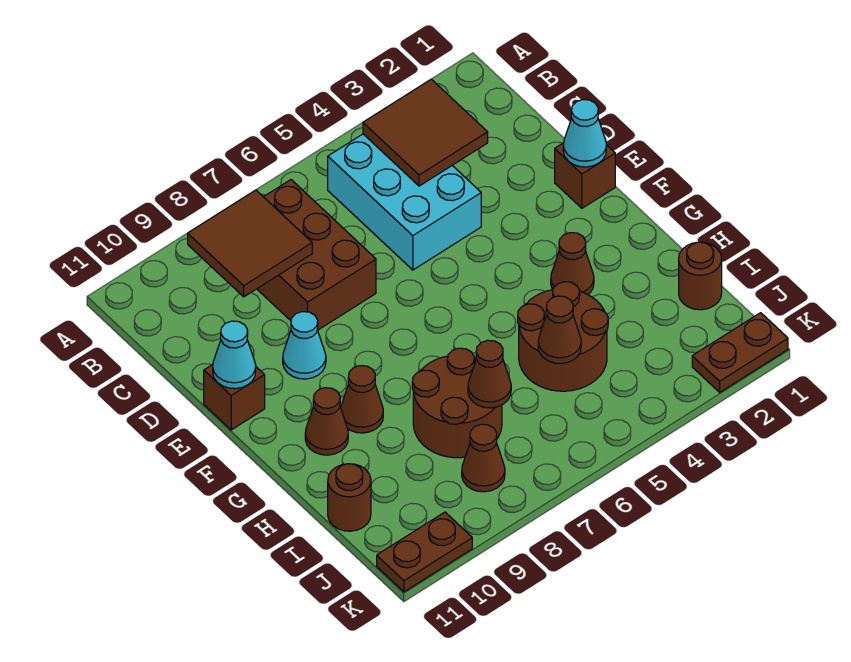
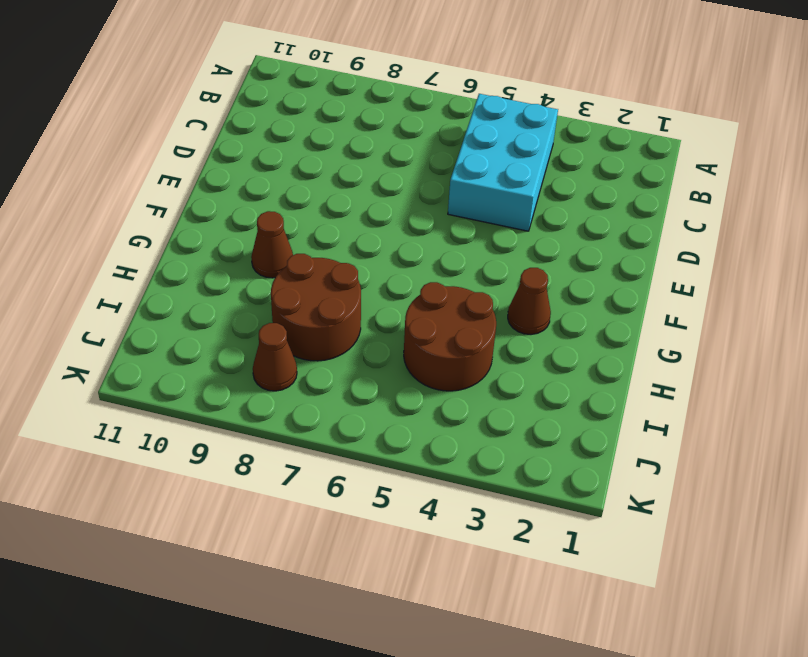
none -> brown brick B7:D8 level 1
none -> brown brick E1 level 1
none -> cyan cone E9 level 1

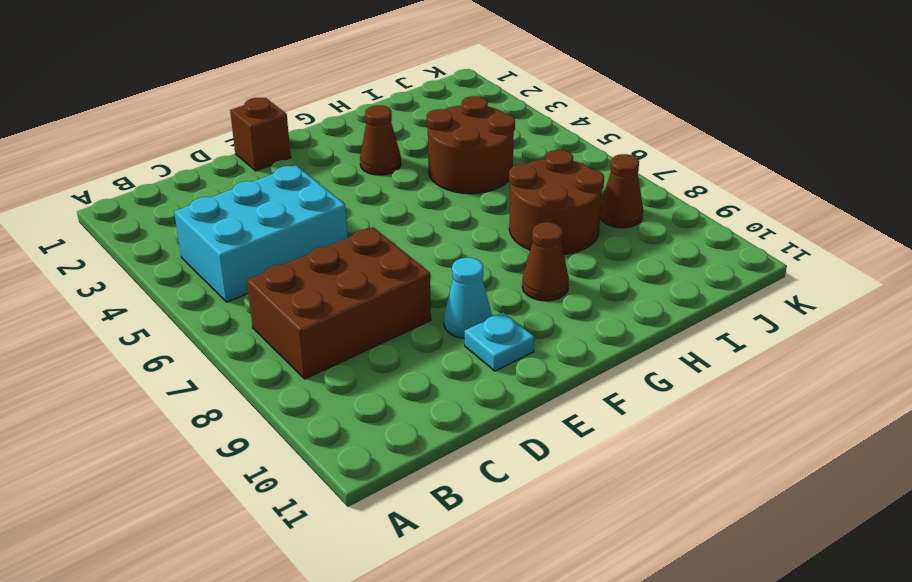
cyan plate E10 level 1 -> none
none -> brown brick E11 level 1
none -> brown cone G10 level 1
none -> brown round brick I1 level 1

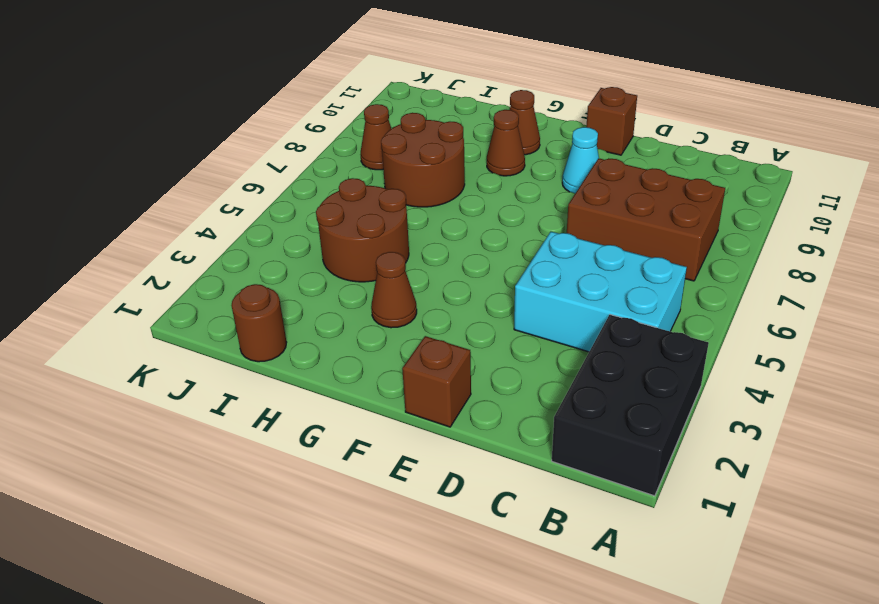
black brick A1:B3 level 1 -> none
none -> brown round brick I11 level 1
none -> brown plate K1:K2 level 1
none -> brown plate K10:K11 level 1

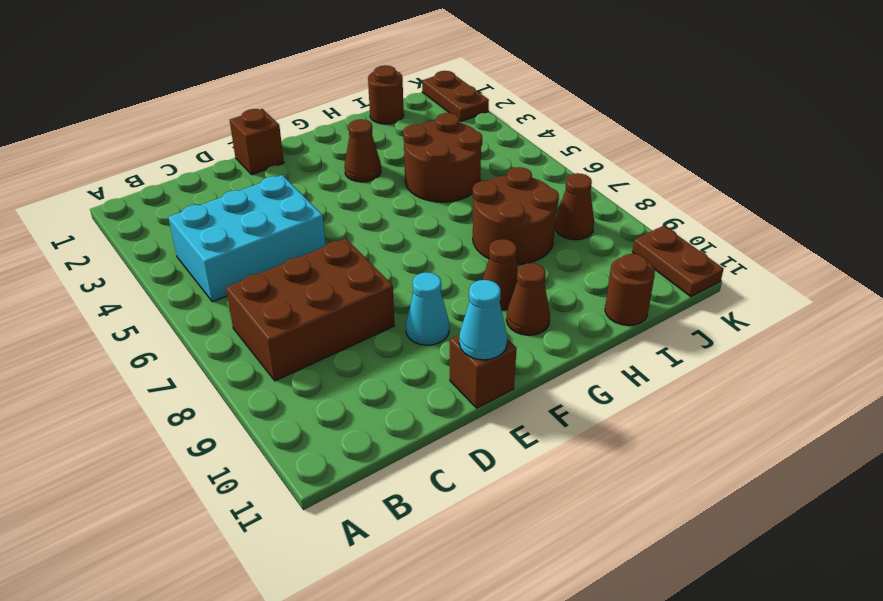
none -> brown tile B3:C4 level 2
none -> brown tile B8:C9 level 2
none -> cyan cone E1 level 2

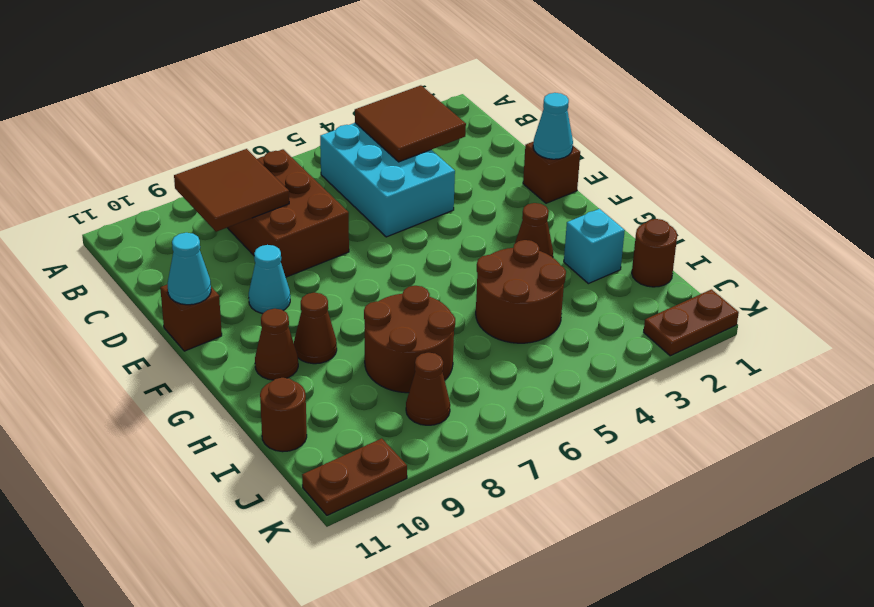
cyan brick H2 level 1 -> none
none -> brown cone I5 level 2
none -> brown cone I7 level 2

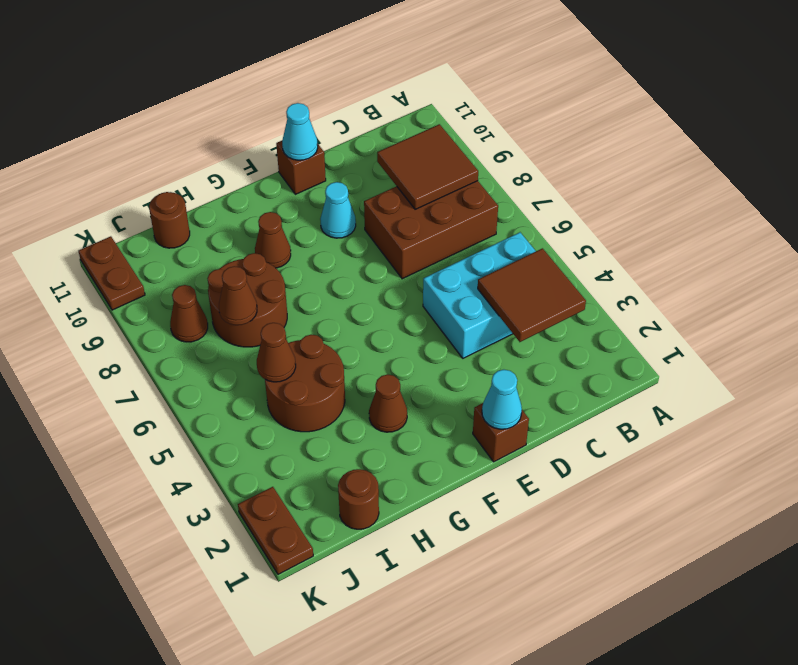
none -> brown cone G10 level 1

